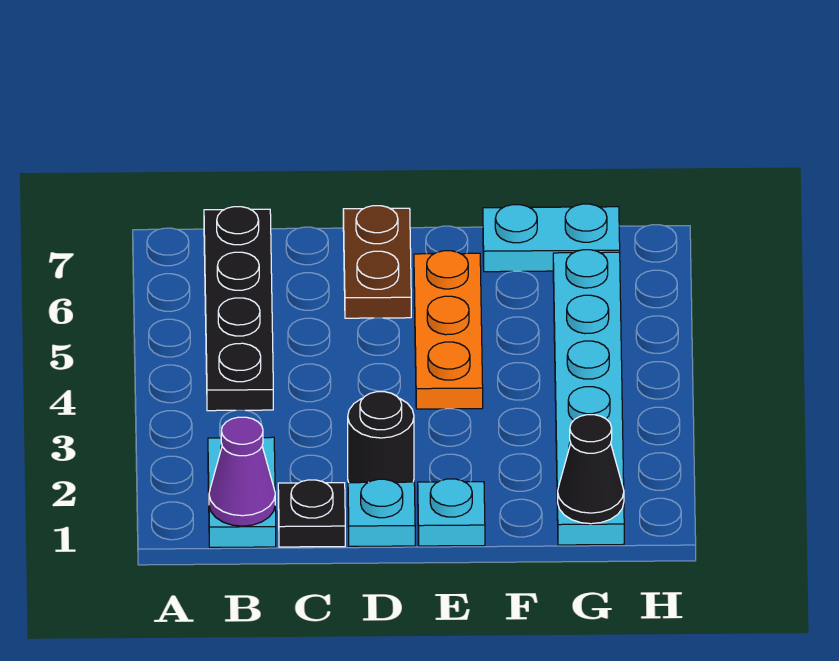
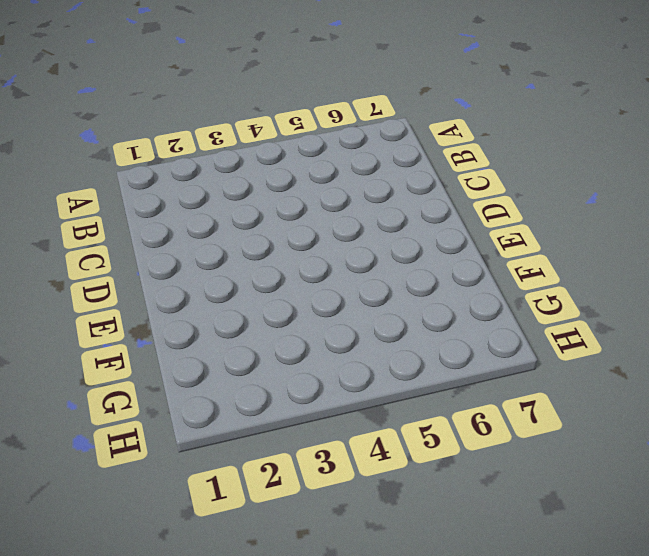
none -> cyan plate B1:B2 level 1
none -> black plate B4:B7 level 1
none -> black plate C1 level 1

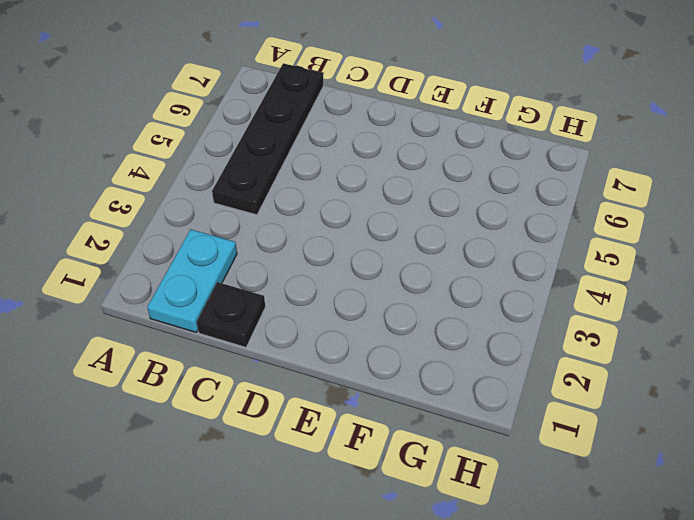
none -> cyan plate D1 level 1
none -> black round brick D2 level 1
none -> brown plate D6:D7 level 1

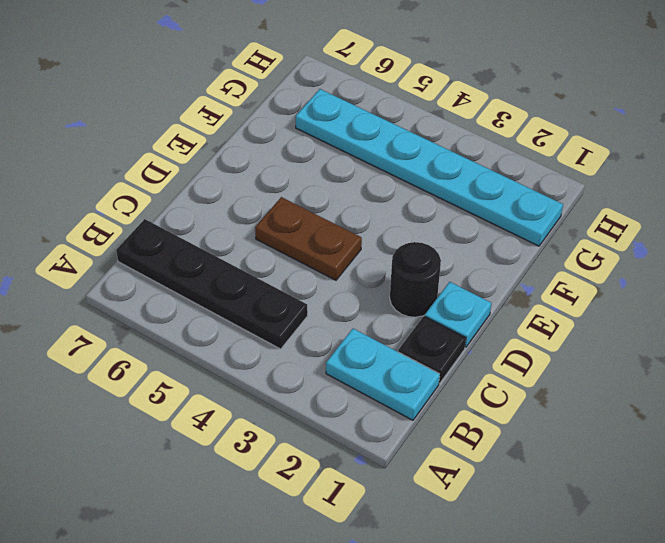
brown plate D4:D5 level 1 -> brown plate D6:D7 level 1
none -> cyan plate E1 level 1
none -> orange plate E4:E6 level 1
none -> cyan plate F7:G7 level 1

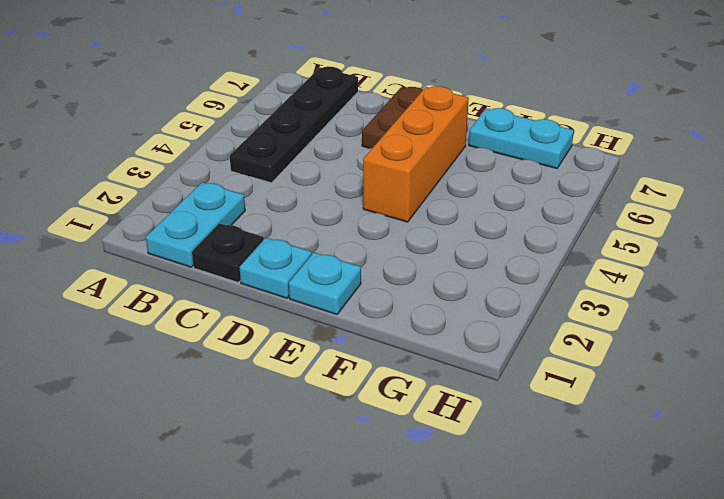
orange brick E4:E6 level 1 -> orange plate E4:E6 level 1
none -> black round brick D2 level 1
none -> cyan plate G1:G6 level 1
none -> purple cone B1 level 2

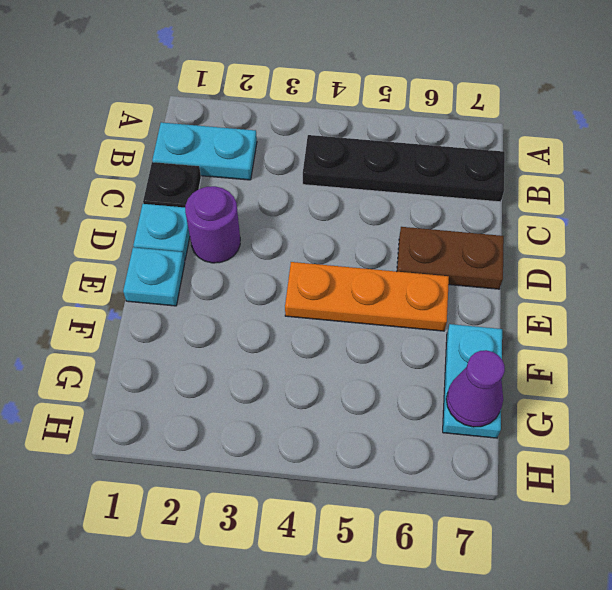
purple round brick D2 level 1 -> black round brick D2 level 1
purple cone G7 level 2 -> purple cone B1 level 2
none -> cyan plate G1:G6 level 1
none -> black cone G1 level 2

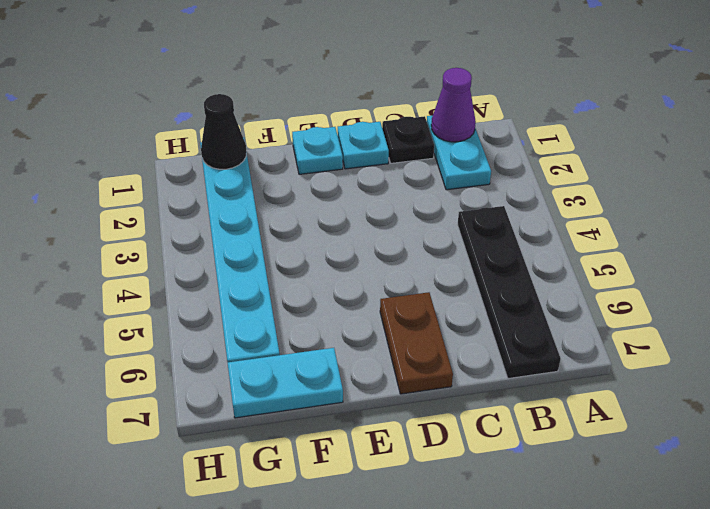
none -> black round brick D2 level 1
none -> orange plate E4:E6 level 1

